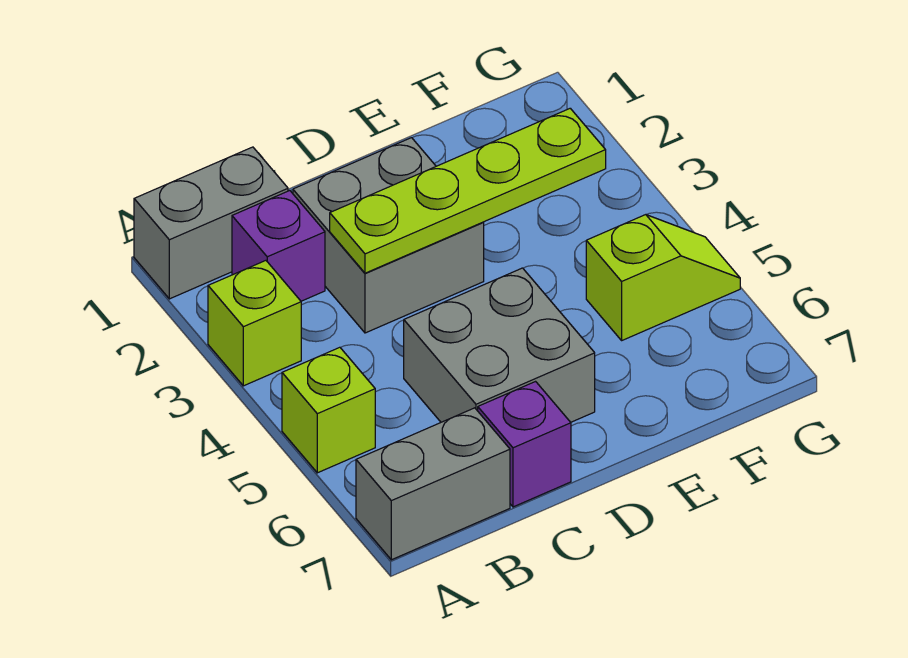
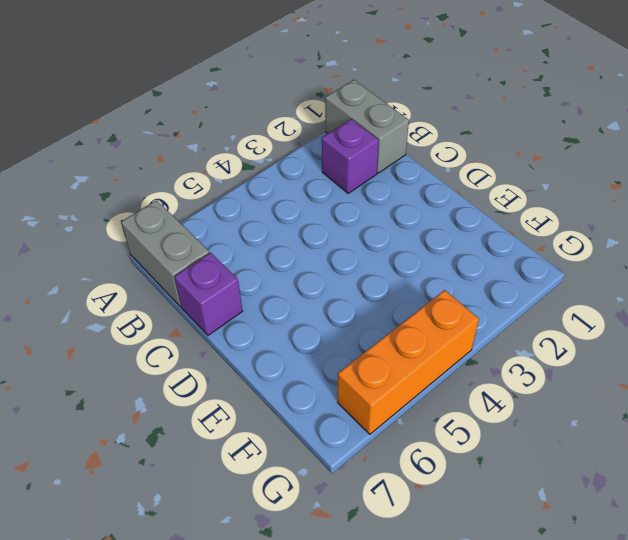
orange brick G4:G6 level 1 -> lime slope F5:G5 level 1 top F
none -> lime brick A3 level 1
none -> lime brick A5 level 1

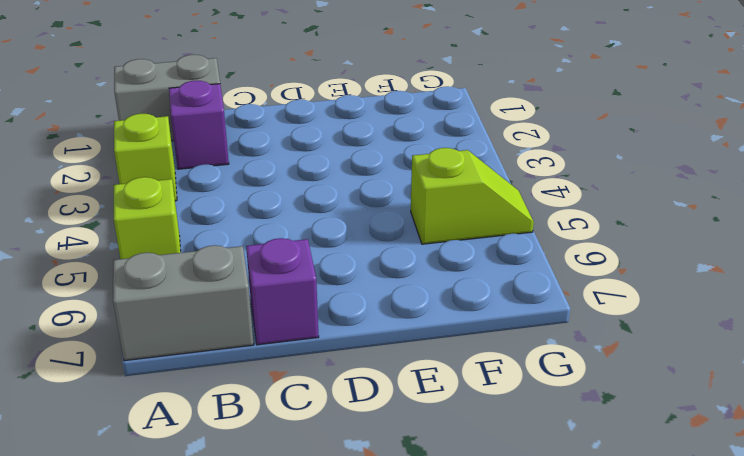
none -> grey brick C2:D3 level 1
none -> grey brick C5:D6 level 1

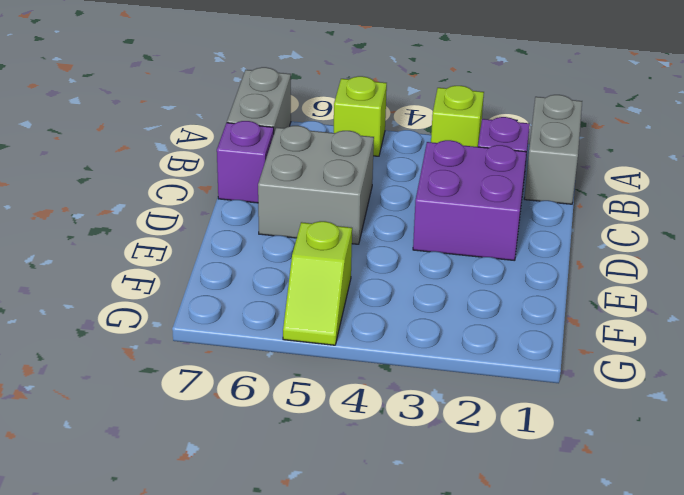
purple brick C2:D3 level 1 -> grey brick C2:D3 level 1
none -> lime plate C3:F3 level 2

